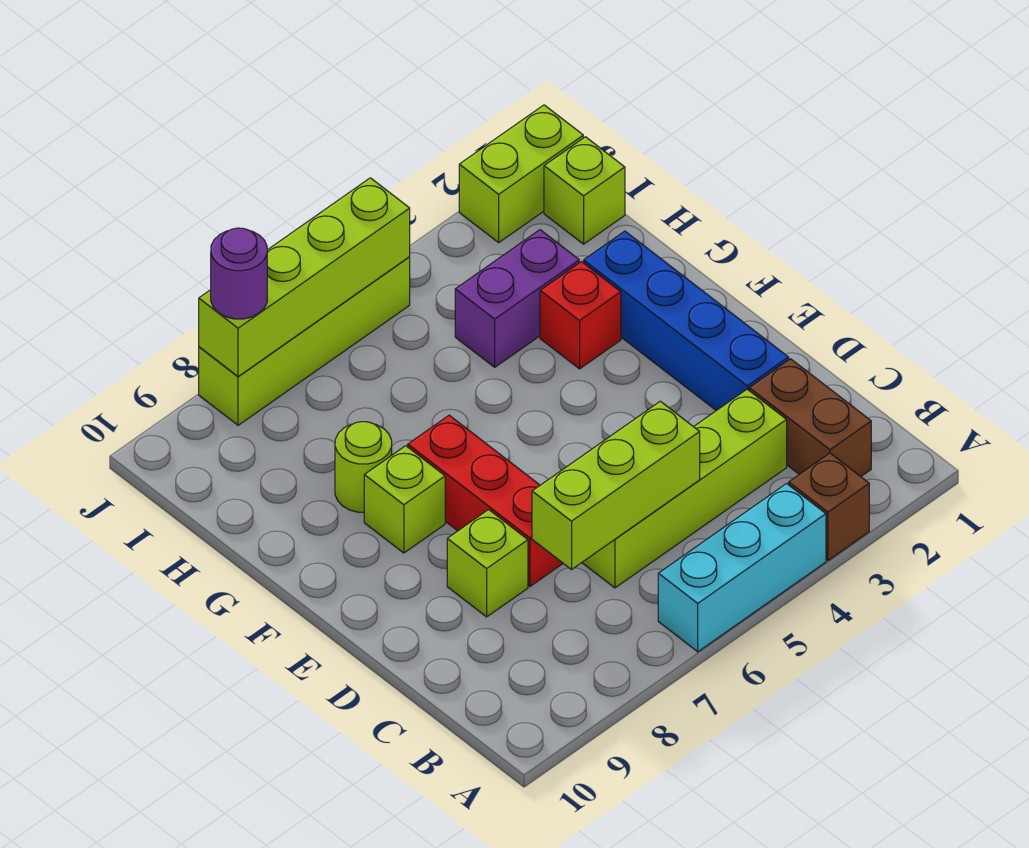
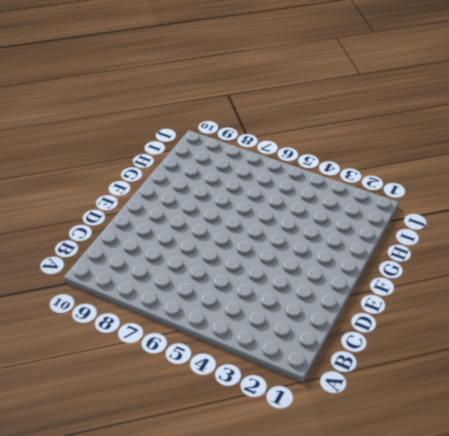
none -> brown brick A3 level 1
none -> cyan brick A4:A6 level 1
none -> brown brick B2:C2 level 1

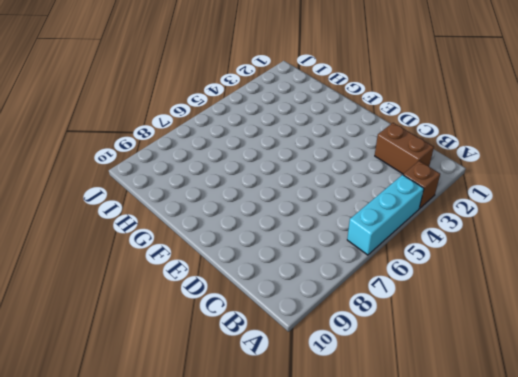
none -> lime brick C3:C6 level 1
none -> blue brick D2:G2 level 1
none -> red brick D7:F7 level 1

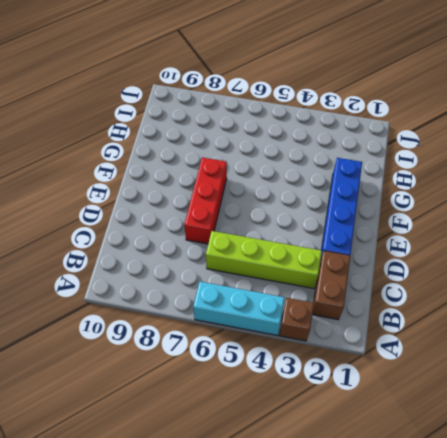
none -> lime brick D8 level 1
none -> lime brick F8 level 1
none -> red brick G3 level 1

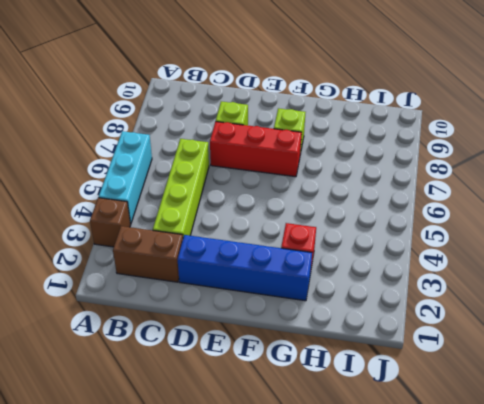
none -> lime round brick G8 level 1
none -> purple brick H3:H4 level 1
none -> lime brick I1 level 1

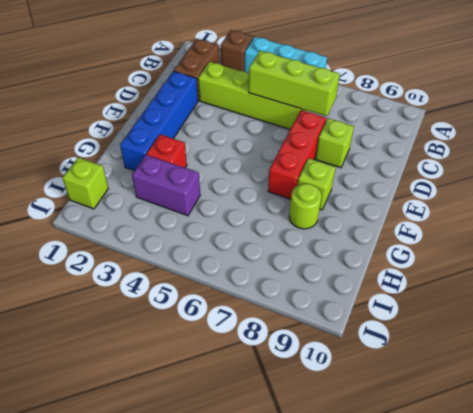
none -> lime brick J1:J2 level 1
none -> lime brick J5:J8 level 1
none -> lime brick J5:J8 level 2

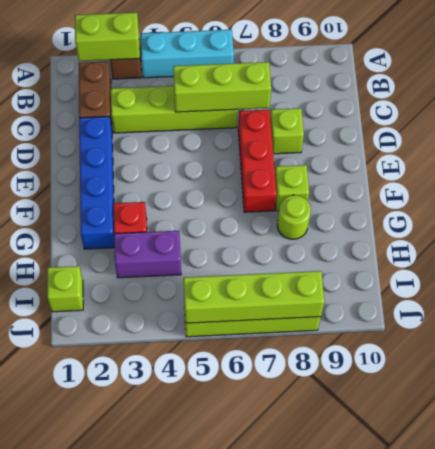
lime brick A2:A3 level 2 -> lime brick J1:J2 level 1
none -> purple round brick J8 level 3

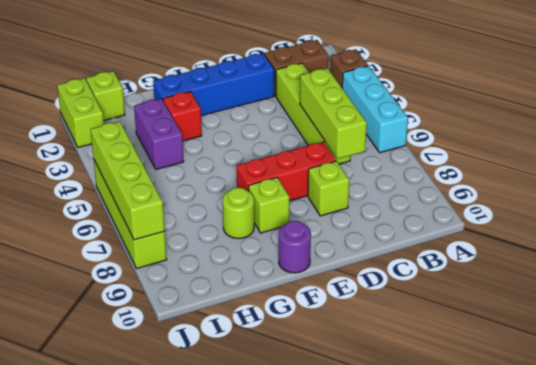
purple round brick F10 level 1 -> purple round brick J8 level 3

